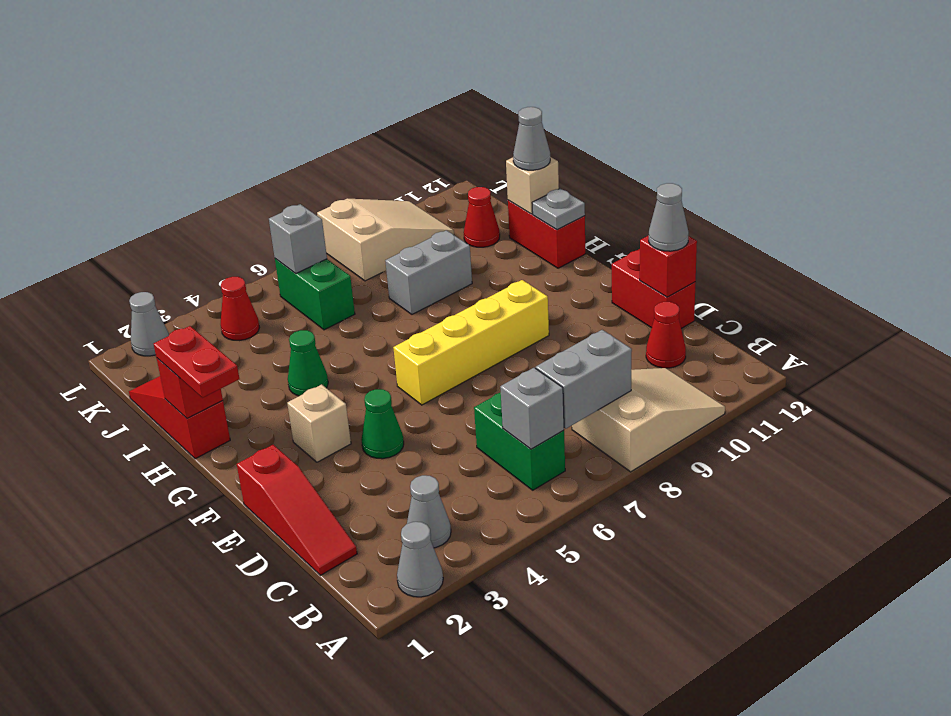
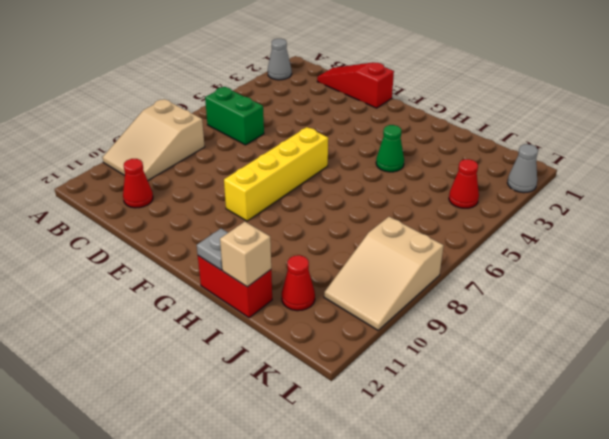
none -> grey cone B3 level 1
none -> red brick D12:E12 level 1
none -> green cone E4 level 1

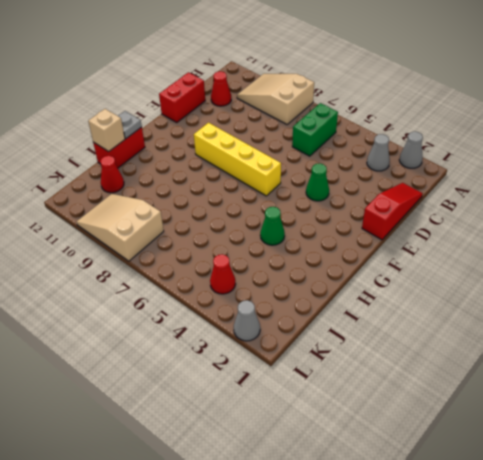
none -> tan brick F3 level 1
none -> red slope H1:J1 level 1 top H
none -> grey brick I8:I9 level 1

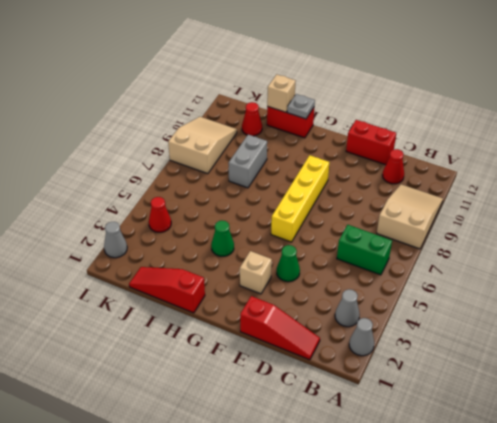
none -> green brick J6:K6 level 1
none -> grey brick B6 level 2
none -> grey brick B7:B8 level 2

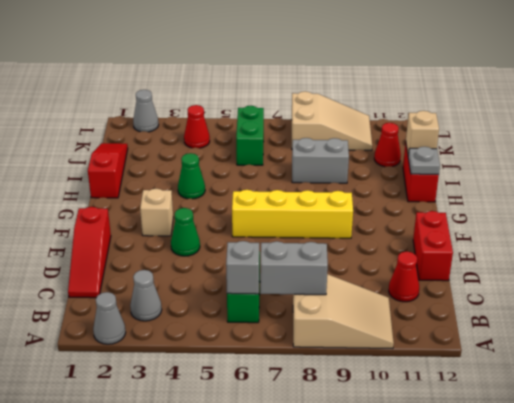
none -> red brick D12 level 2
none -> red brick H1 level 2
none -> grey brick K6 level 2

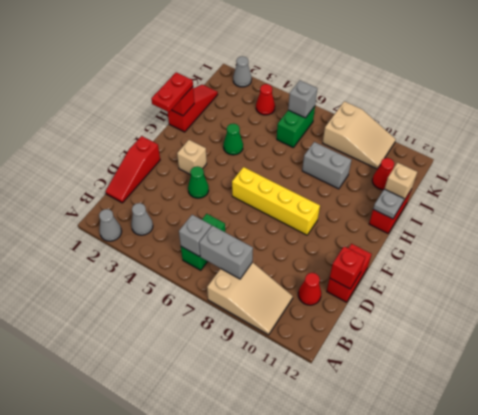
none -> grey cone D12 level 3
none -> grey cone I12 level 3

